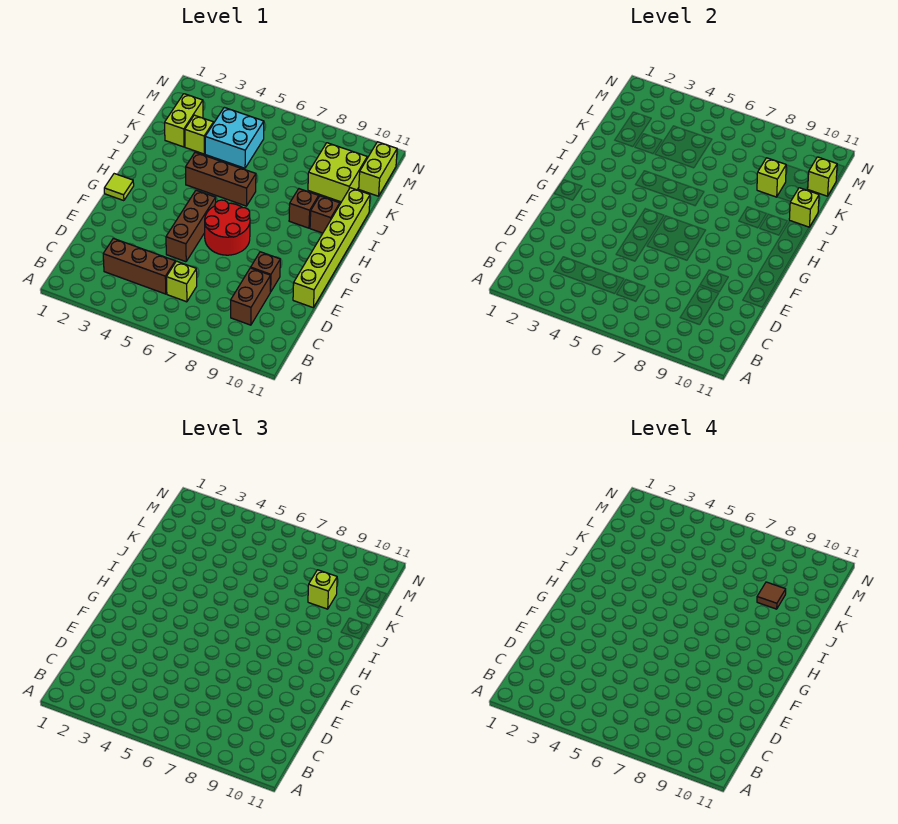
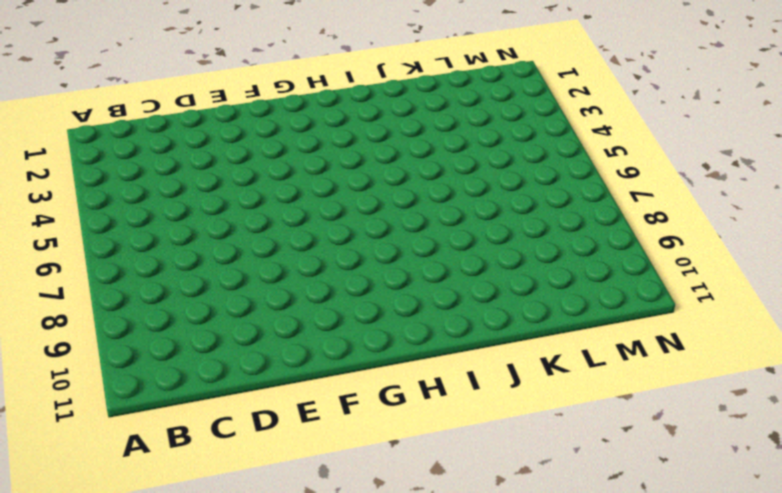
none -> brown brick C3:C5 level 1
none -> lime brick C6 level 1
none -> brown brick C9:D9 level 1

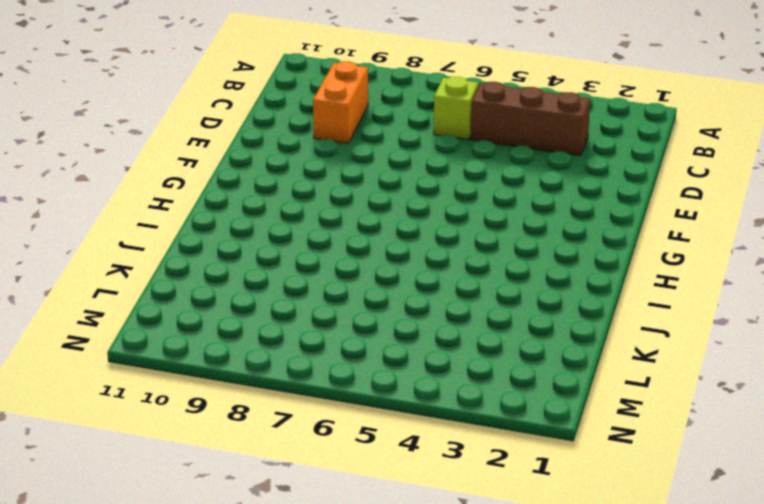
orange brick C9:D9 level 1 -> brown brick C9:D9 level 1
none -> brown brick E5:G5 level 1
none -> brown brick E9 level 1
none -> lime brick E11:J11 level 1

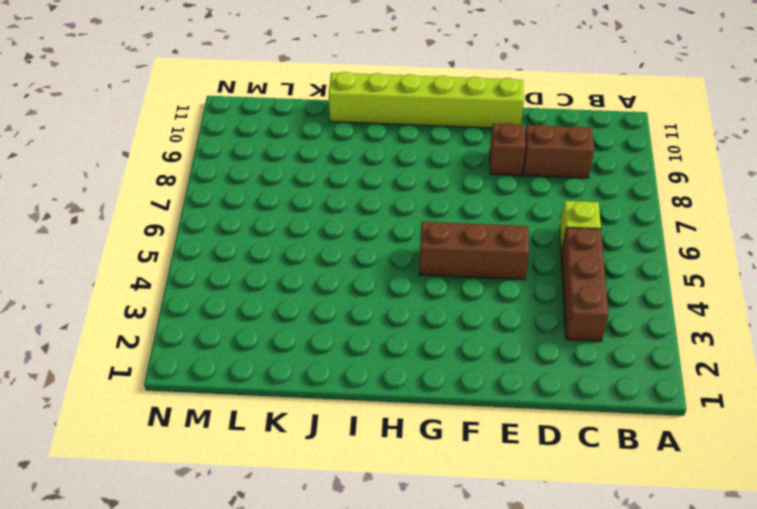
none -> red round brick F6:G7 level 1
none -> lime tile G1 level 1
none -> brown brick I4:I6 level 1

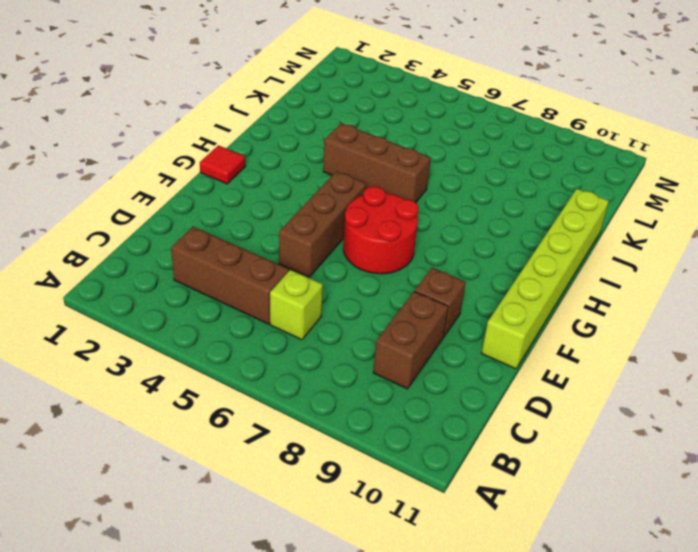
red tile G1 level 1 -> lime tile G1 level 1
none -> brown brick I9 level 1
none -> brown brick I10 level 1
none -> lime brick K2:L2 level 1

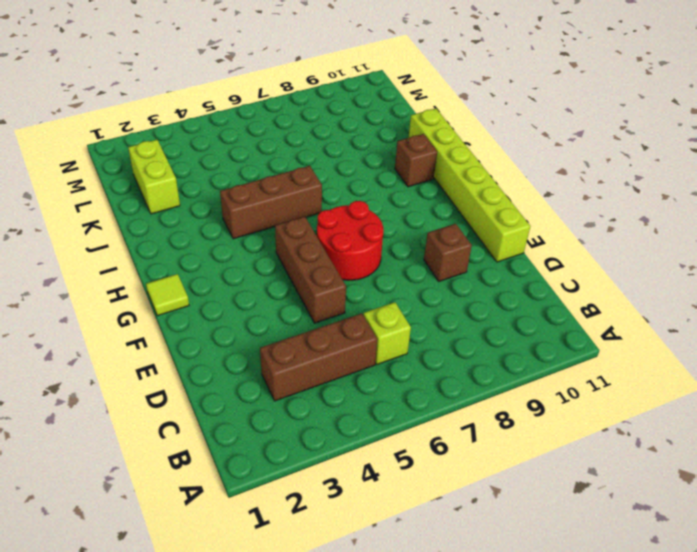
none -> brown brick C9:D9 level 1
none -> brown brick I9 level 1
none -> lime brick K3 level 1

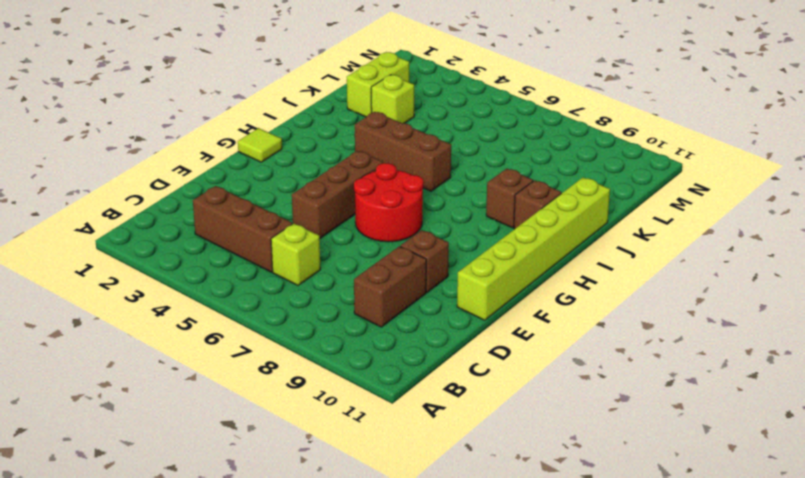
none -> cyan brick K4:L5 level 1
none -> lime brick K9:L10 level 1
none -> lime brick L11:M11 level 1

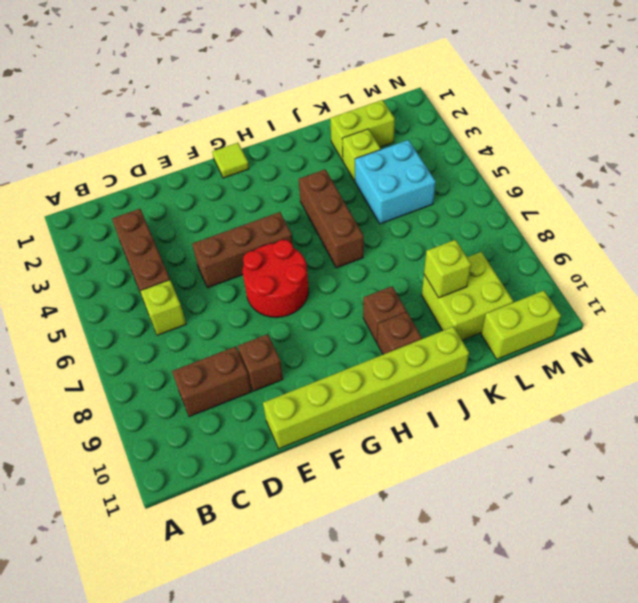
none -> lime brick J11 level 2
none -> lime brick L11 level 2
none -> lime brick K9 level 3

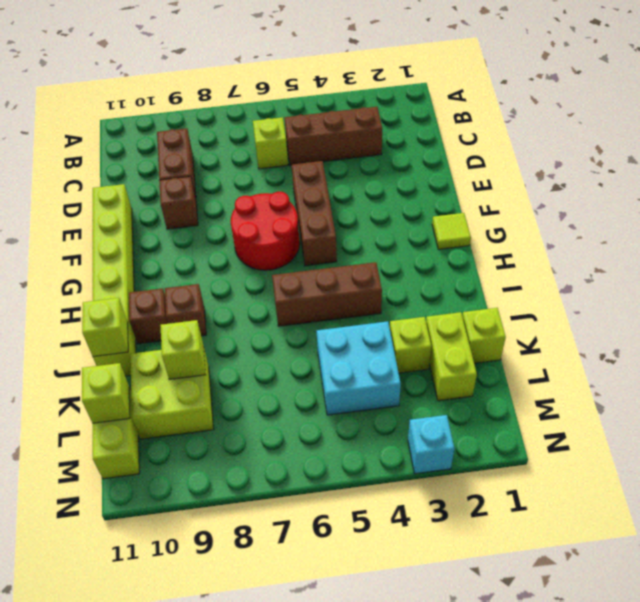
lime brick K1 level 1 -> lime brick K9 level 3
cyan brick N3 level 1 -> none
none -> brown tile K9 level 4

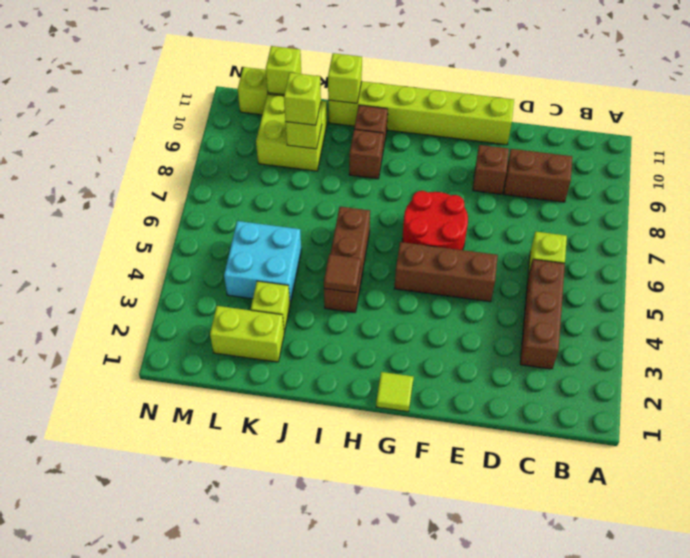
brown tile I4 level 2 -> brown tile K9 level 4

